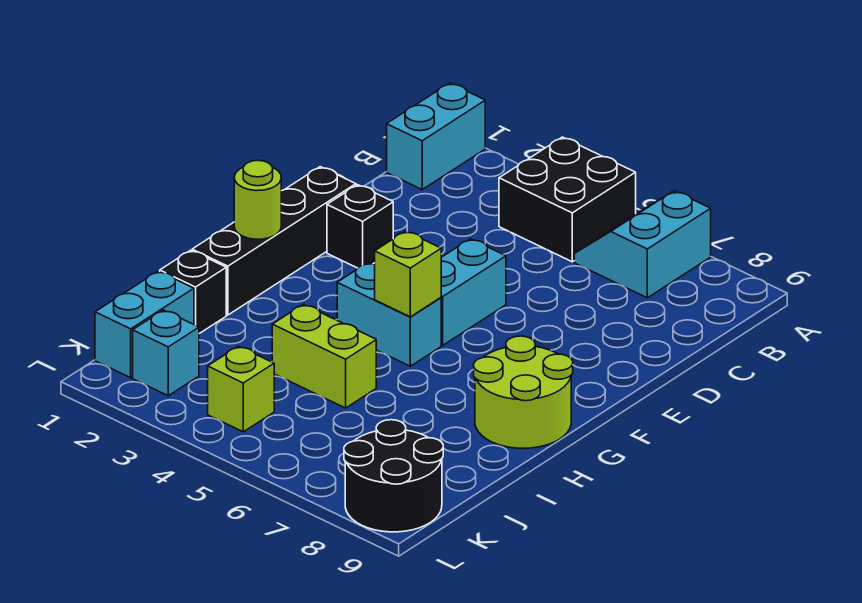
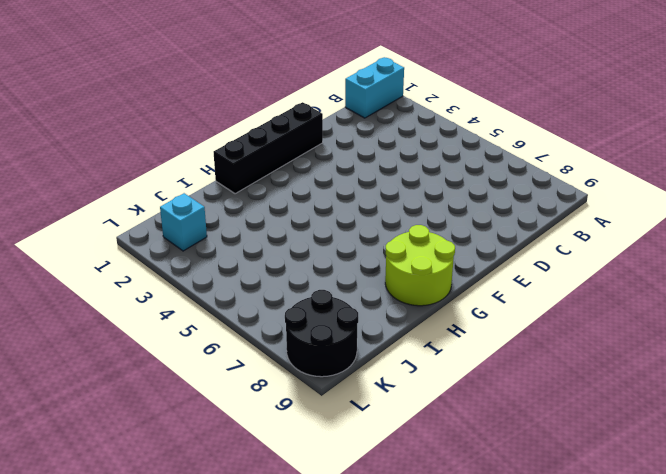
none -> black brick A4:B5 level 1
none -> cyan slope A6:B7 level 1 top 7
none -> black brick E2 level 1

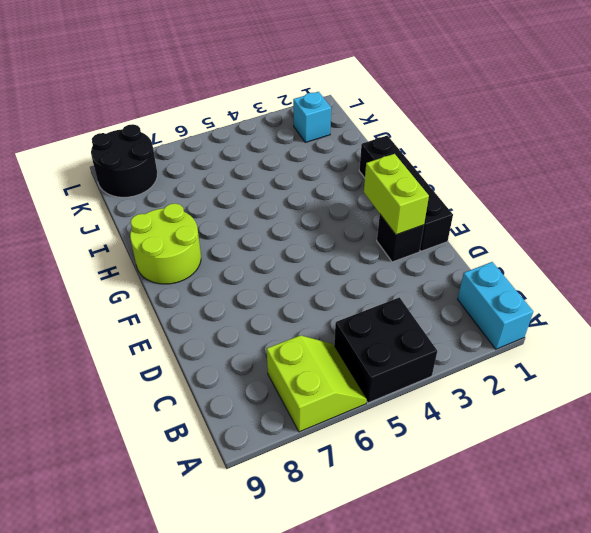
lime slope A6:B7 level 1 top 7 -> cyan slope A6:B7 level 1 top 7
lime brick E2:F2 level 2 -> lime brick I4:I5 level 1
none -> cyan brick E5:F5 level 1
none -> cyan brick G4:G5 level 1
none -> black brick I1 level 1

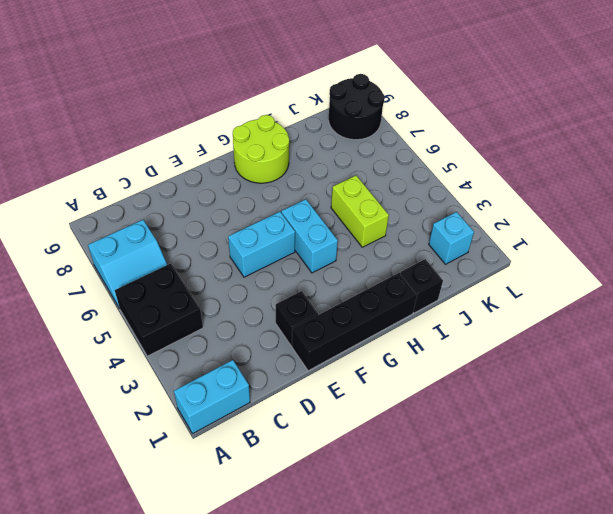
none -> cyan brick J1:K1 level 1
none -> lime brick K4 level 1
none -> lime round brick G1 level 2

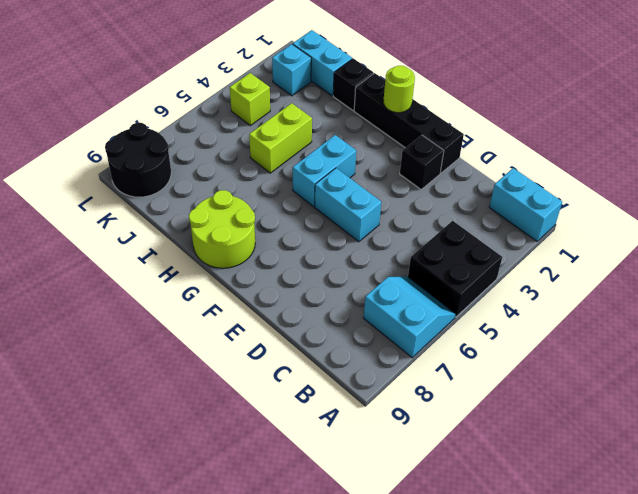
none -> lime brick G5 level 2

